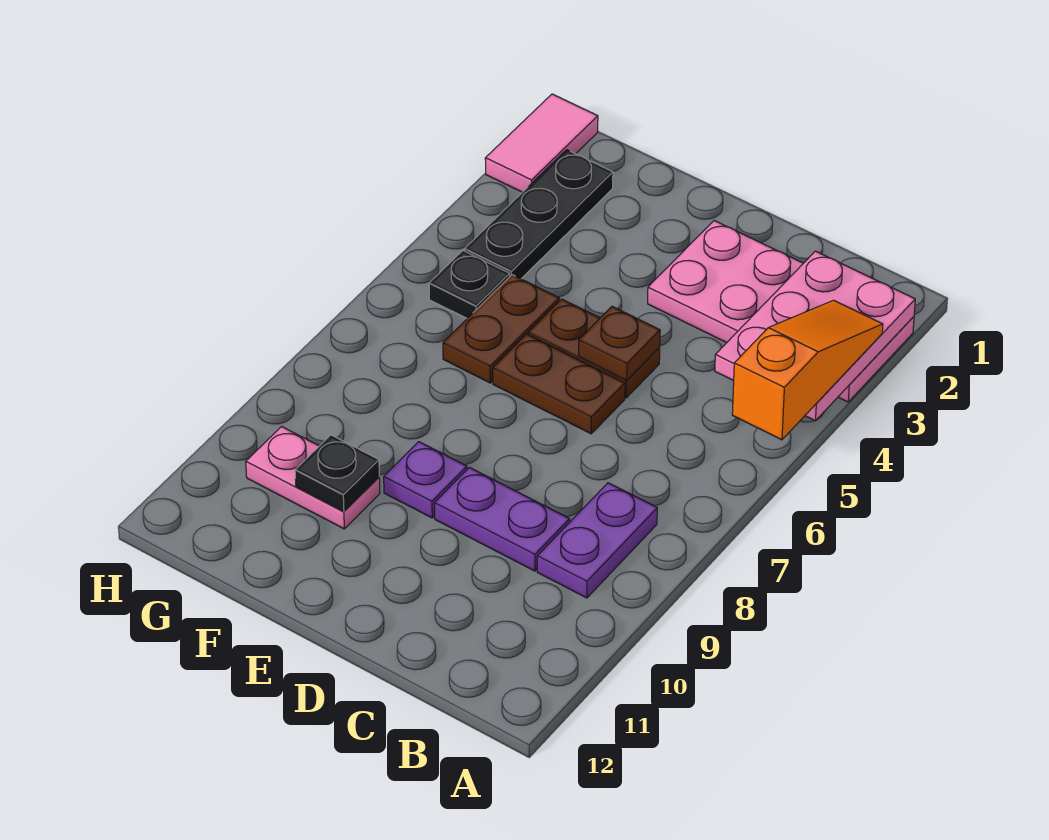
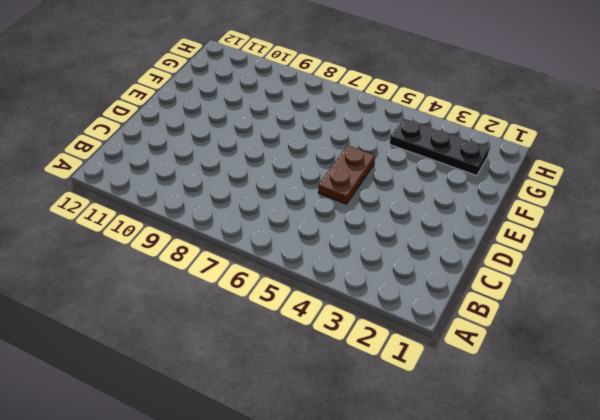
none -> pink plate A2:D3 level 1
none -> purple plate B8:B9 level 1
none -> purple plate C9:D9 level 1

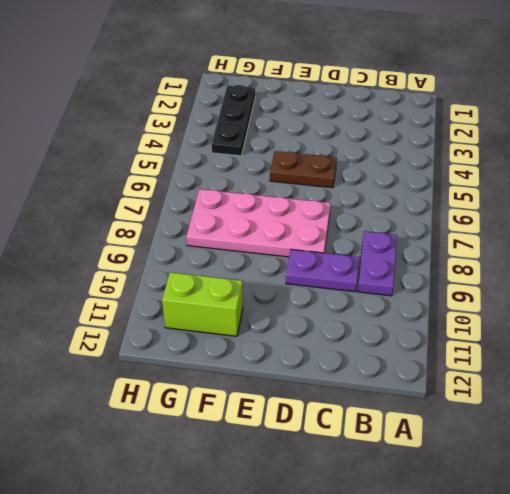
pink plate D7:G8 level 1 -> pink plate A2:D3 level 1
lime brick F11:G11 level 1 -> none
none -> brown plate D6:E6 level 1
none -> purple plate E9 level 1
none -> brown plate F5:F6 level 1

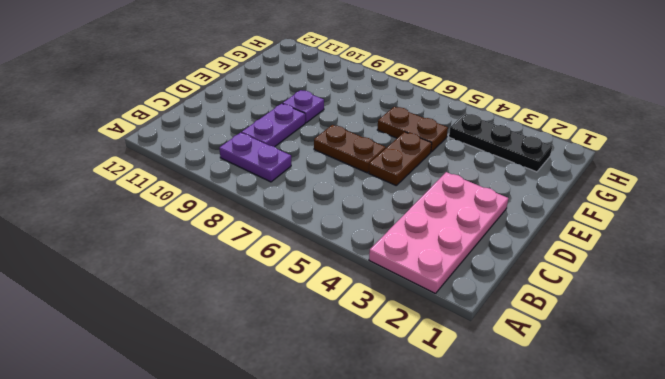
brown plate D6:D7 level 1 -> brown plate D6:E6 level 1
none -> pink plate F10:G10 level 1
none -> black plate G5 level 1
none -> pink tile H1:H2 level 1

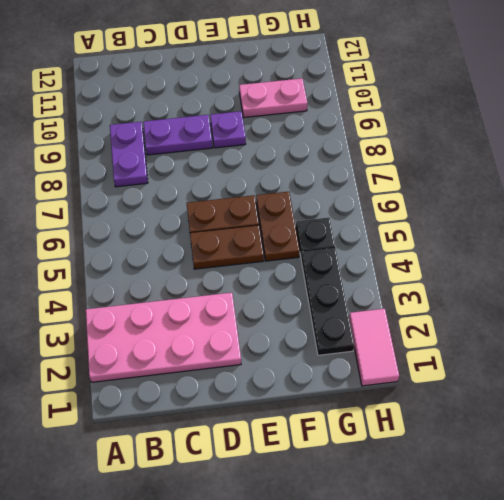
none -> pink plate A2:B4 level 2
none -> brown plate D5 level 2
none -> black plate F10 level 2

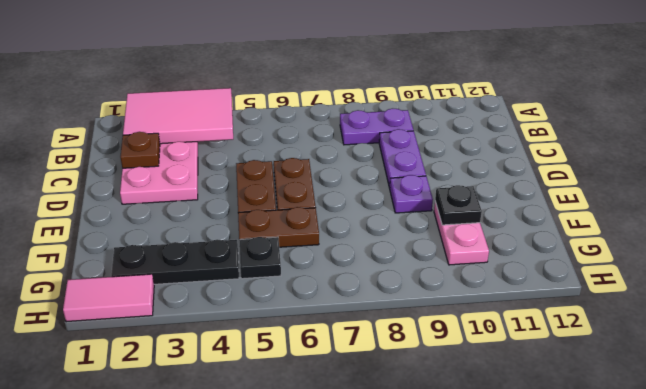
pink tile A2:B4 level 2 -> pink plate A2:B4 level 2
brown plate C2 level 2 -> brown plate D5 level 2
none -> orange slope A3:A5 level 3 top 5

